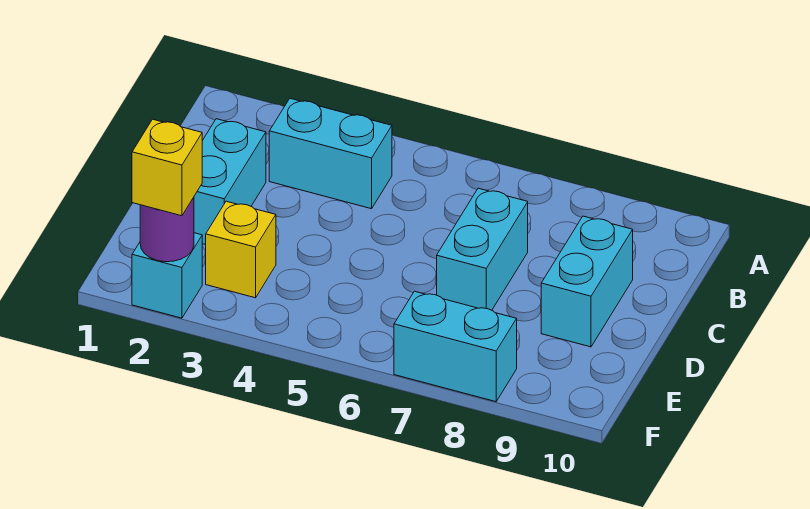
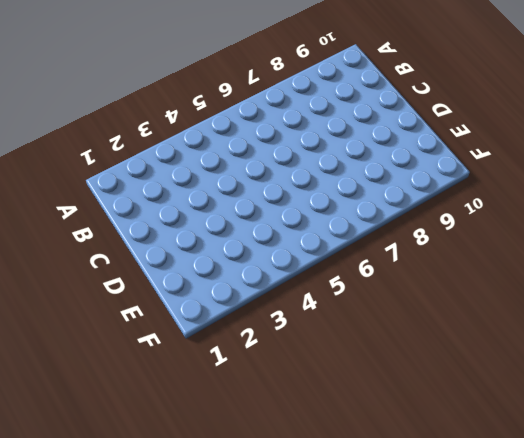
none -> cyan brick B3:B4 level 1
none -> cyan brick C2:D2 level 1

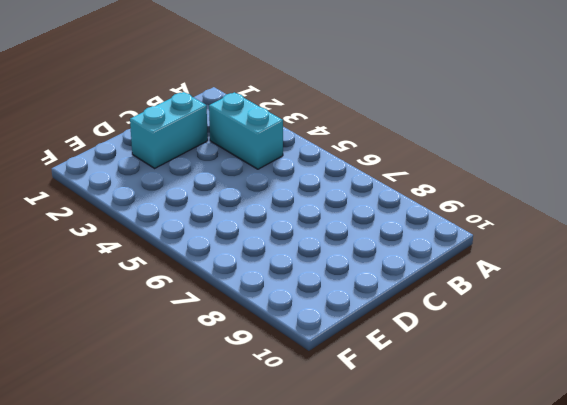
none -> cyan brick C7:D7 level 1
none -> cyan brick C9:D9 level 1

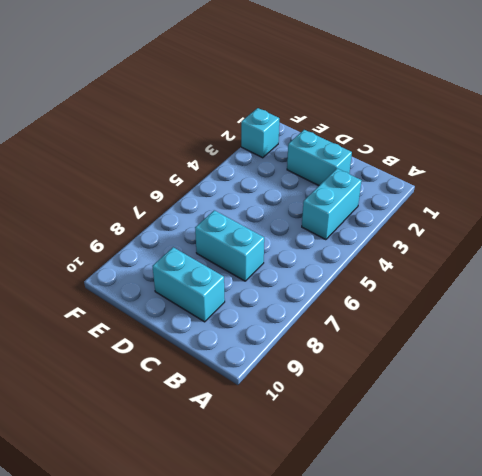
none -> yellow brick E3 level 1
none -> cyan brick F7:F8 level 1

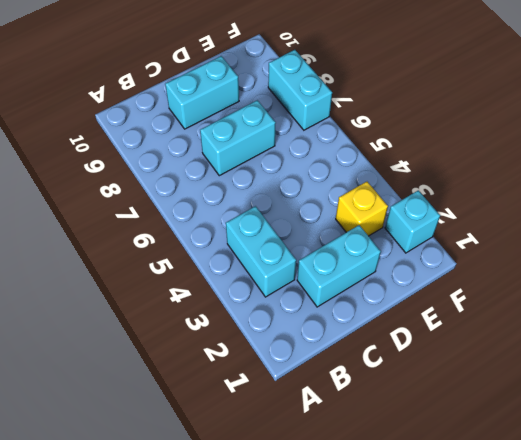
none -> purple round brick F2 level 2
none -> yellow brick F2 level 3

